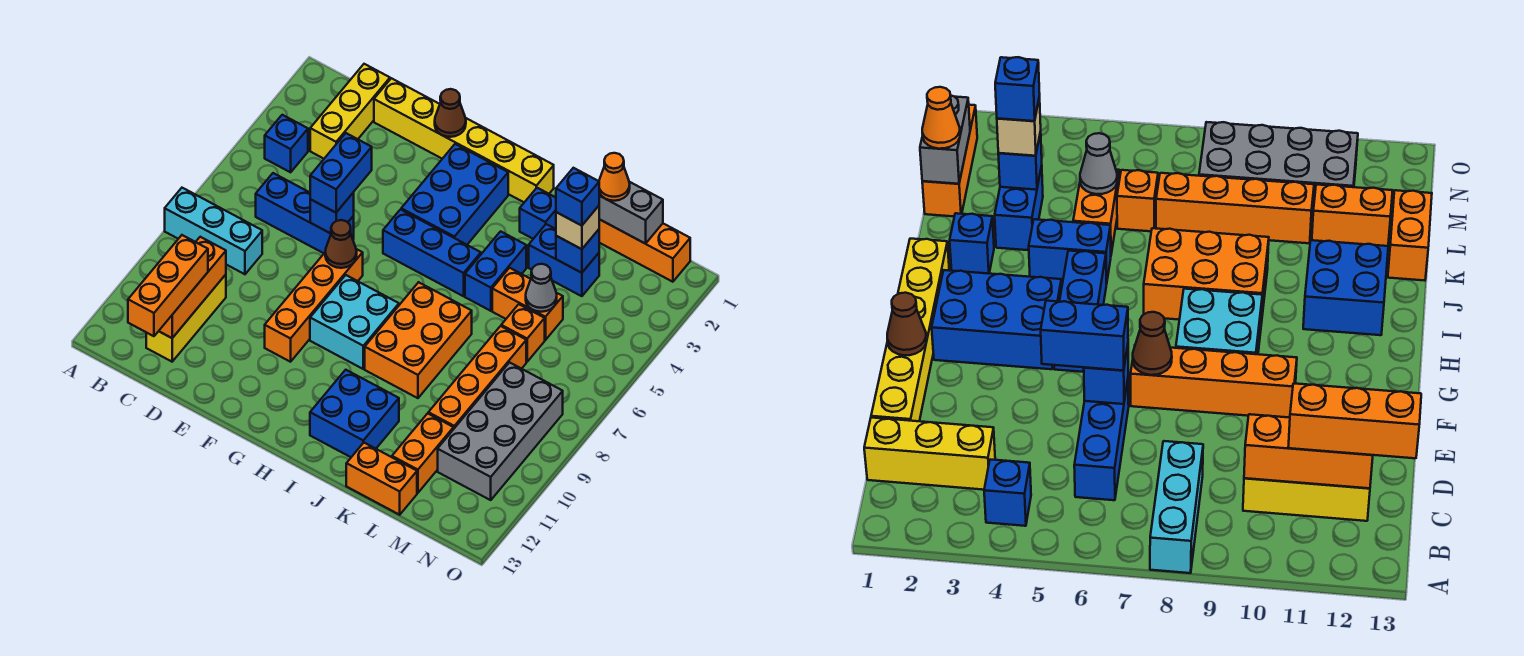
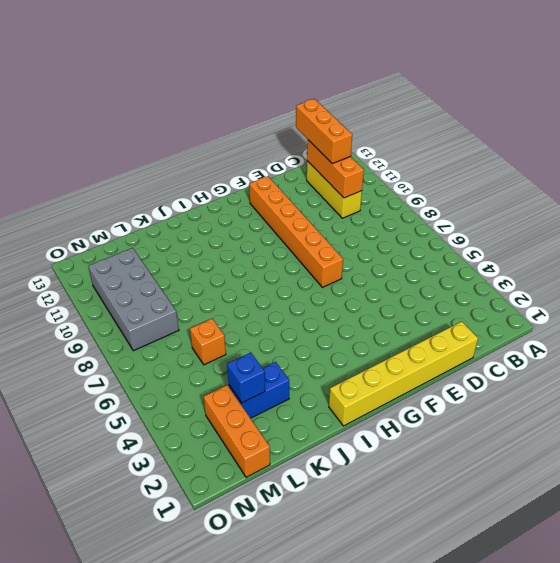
orange brick F7:F12 level 1 -> orange brick F7:F10 level 1
orange brick M1:M3 level 1 -> orange brick L1:N1 level 1
none -> cyan brick A8:C8 level 1
none -> blue brick B4 level 1
none -> yellow brick C1:C3 level 1
none -> blue brick C6:E6 level 1

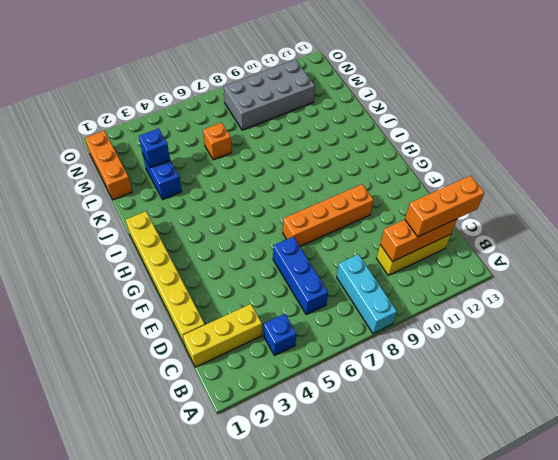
none -> blue brick G2:H4 level 1
none -> blue brick G5:I5 level 1
none -> cyan brick G8:H9 level 1
none -> orange brick I7:J9 level 1

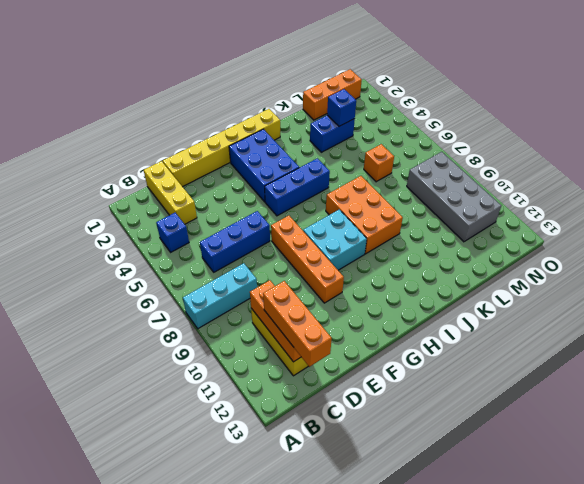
none -> blue brick I11:J12 level 1
none -> blue brick J2 level 1
none -> blue brick J4:J5 level 1
none -> orange brick K5:L5 level 1

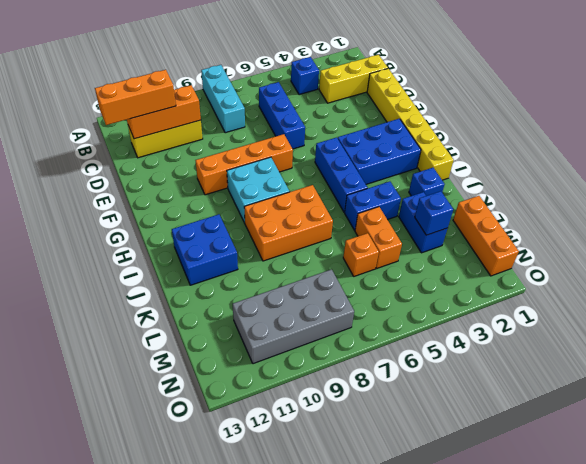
none -> orange brick K13:L13 level 1
none -> orange brick L7:L10 level 1
none -> orange brick L11:L12 level 1
none -> blue brick E6 level 2

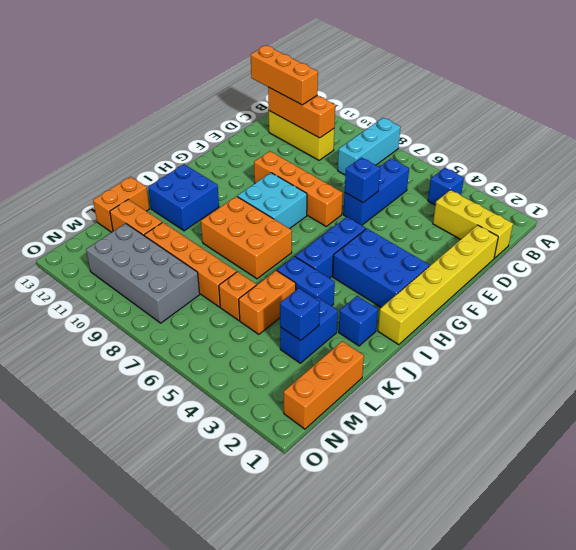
none -> brown cone F1 level 2
none -> brown cone F7 level 2
none -> grey brick L1:M1 level 2
none -> grey cone L5 level 2

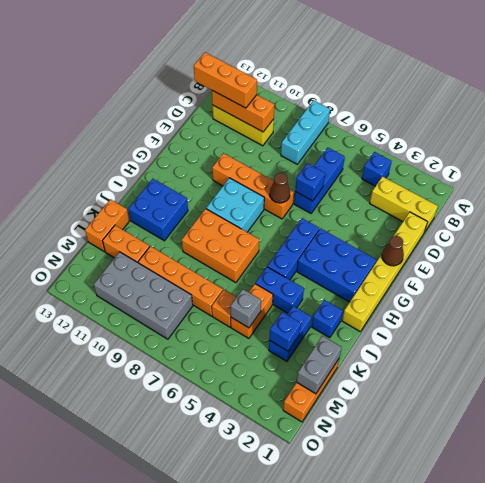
grey brick L5 level 2 -> grey cone L5 level 2
none -> blue brick E5:E6 level 3
none -> orange cone L1 level 3
none -> tan brick L3 level 3
none -> blue brick L3 level 4

